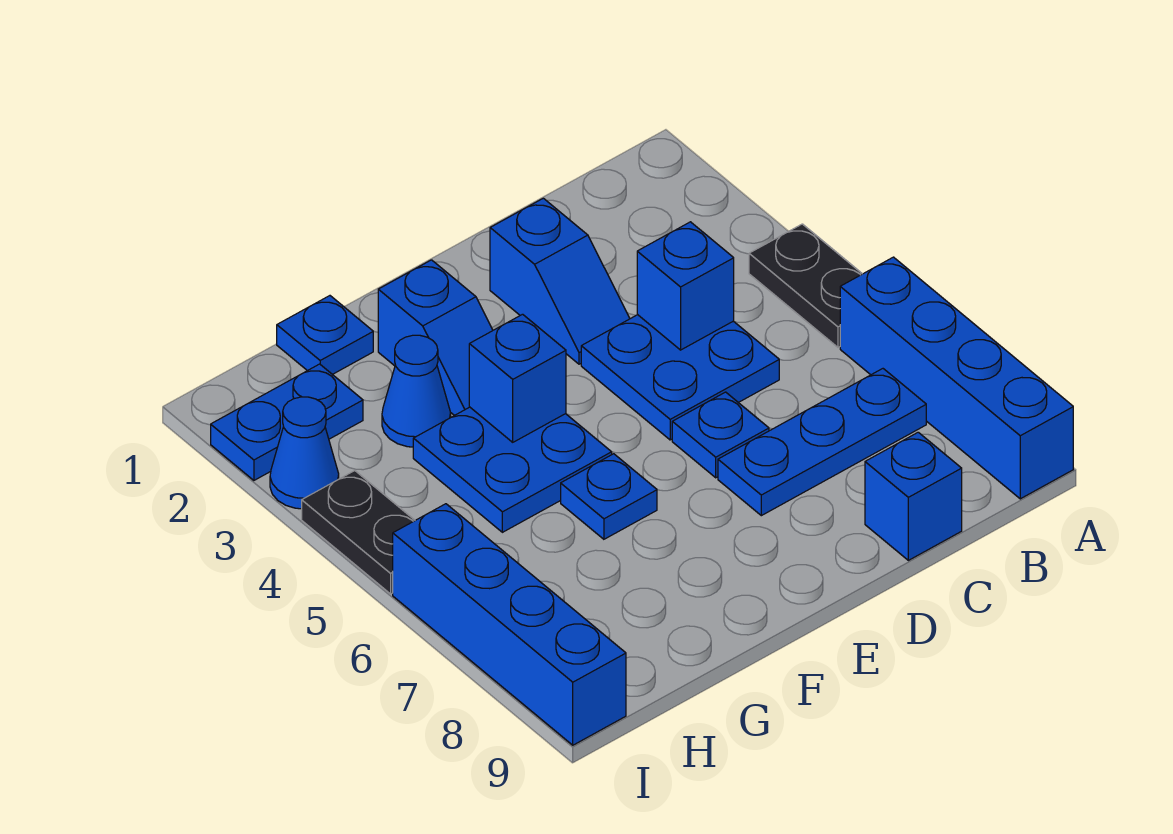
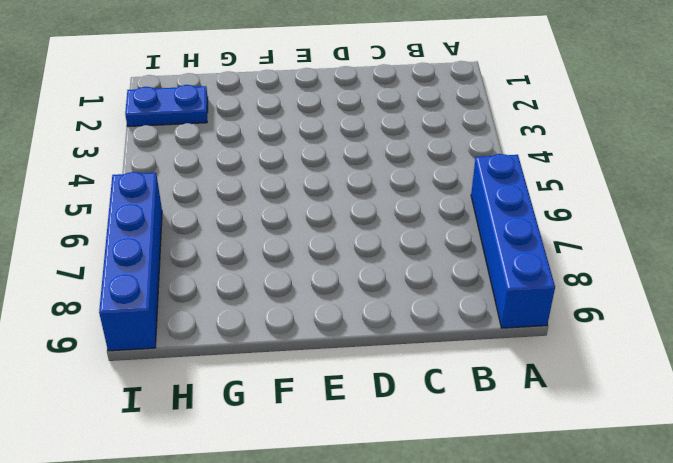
none -> black plate A4:A5 level 1
none -> blue plate B7:D7 level 1
none -> blue plate C4:D5 level 1

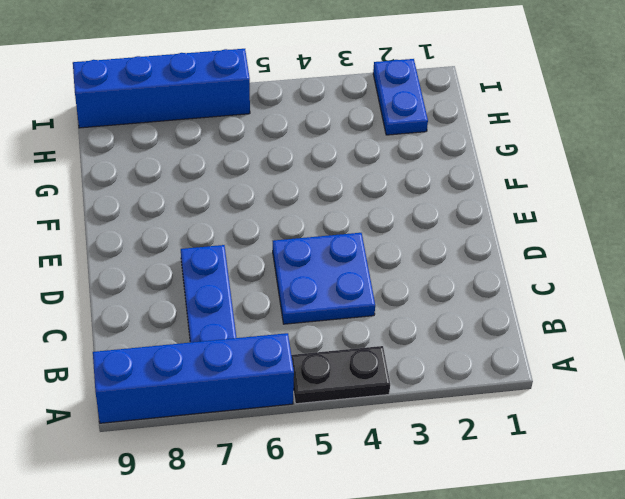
none -> blue brick C9 level 1
none -> blue slope D2:D3 level 1 top 2
none -> blue plate D6 level 1

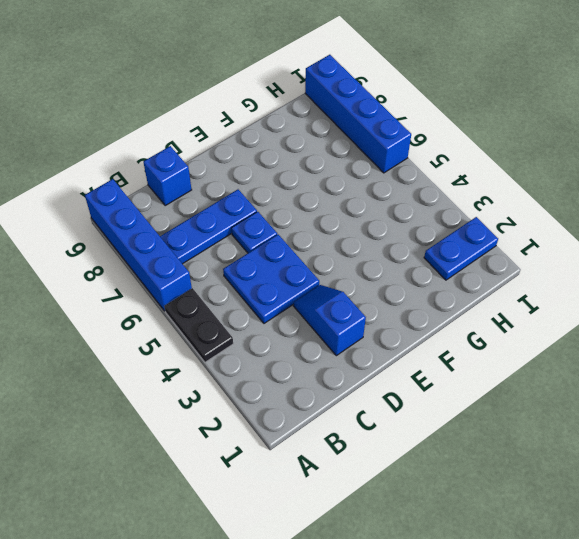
none -> blue slope F2:F3 level 1 top 2
none -> blue plate F4:G5 level 1
none -> blue plate F6 level 1

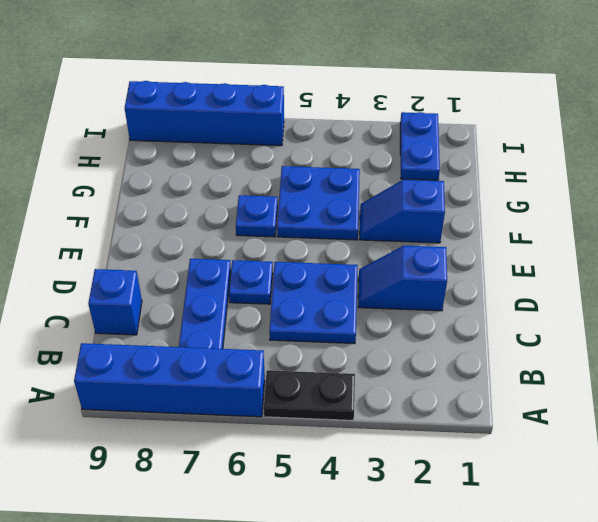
none -> blue plate G1 level 1
none -> blue cone G3 level 1
none -> blue cone I3 level 1

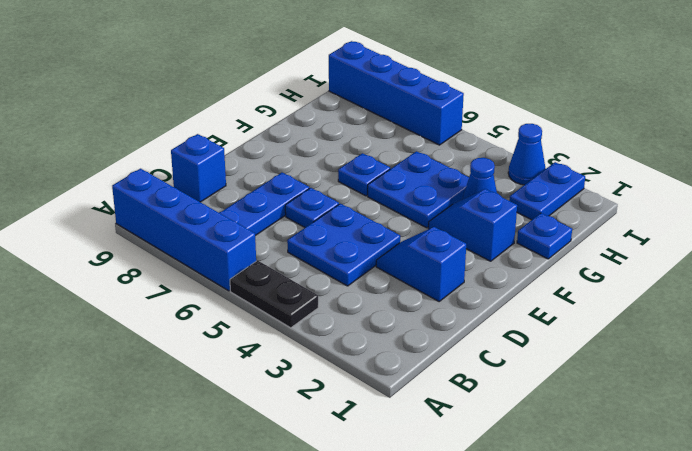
none -> black plate I4:I5 level 1
none -> blue brick C4 level 2
none -> blue brick F4 level 2

